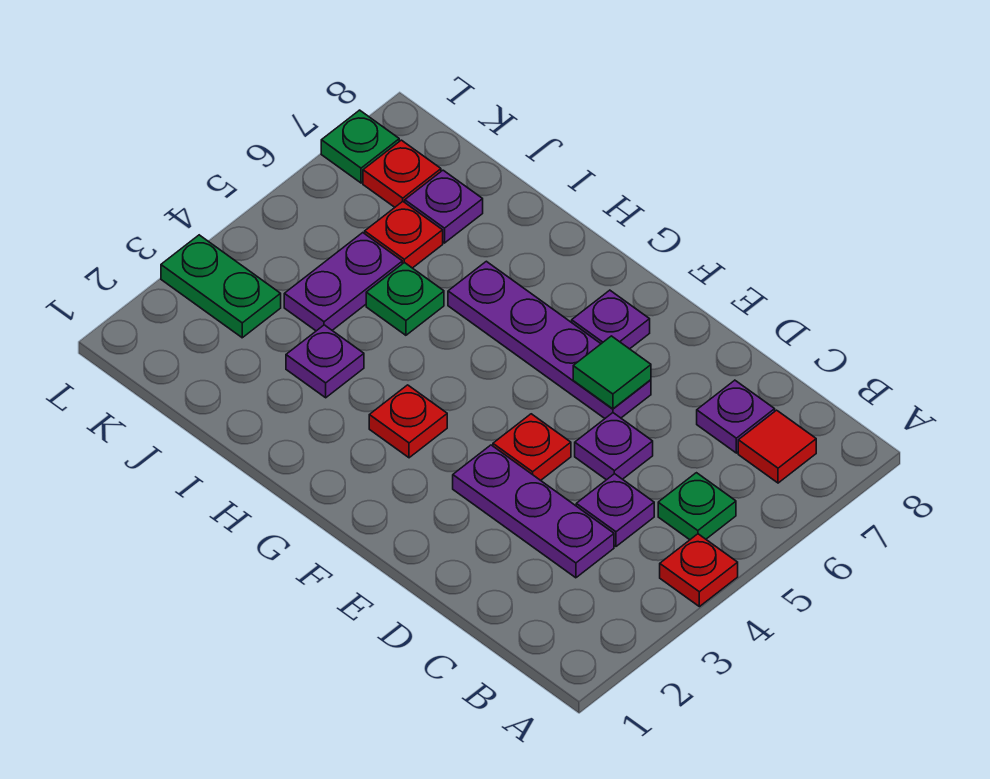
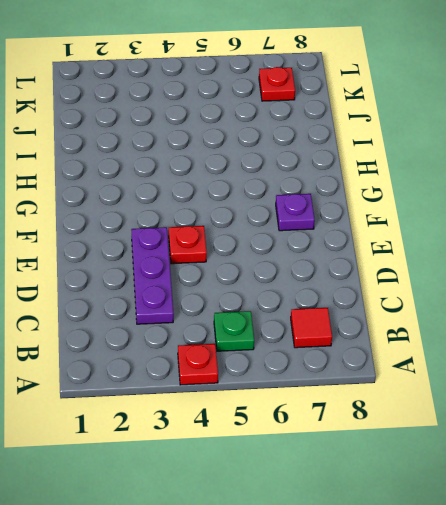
none -> purple plate C4 level 1
none -> purple plate C7 level 1
none -> purple plate D5 level 1

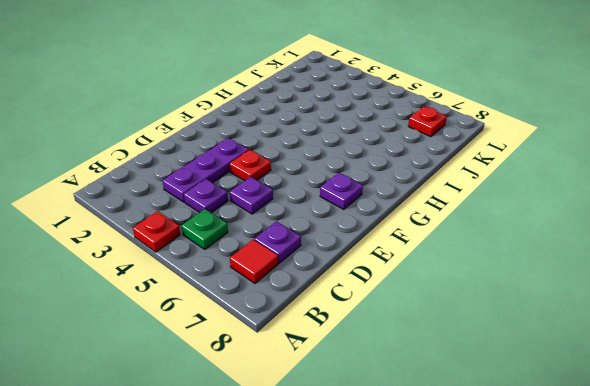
none -> purple plate E6:H6 level 1
none -> red plate G3 level 1
none -> purple plate I3 level 1

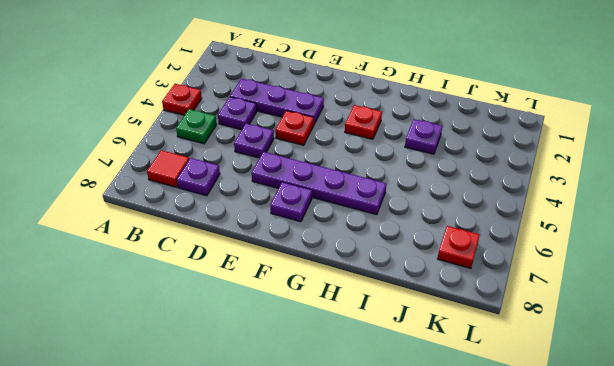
none -> green plate I5 level 1
none -> purple plate J4:J5 level 1
none -> red plate J6 level 1

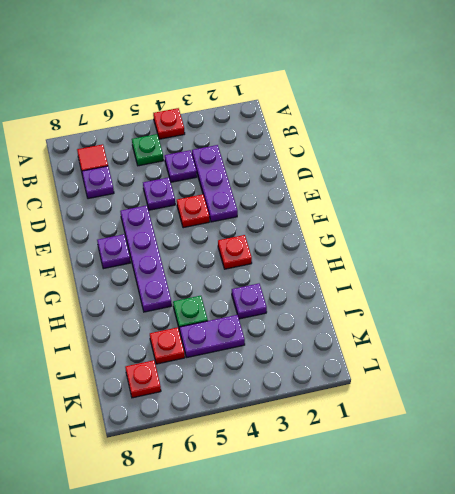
none -> purple plate J7 level 1
none -> green plate K3:L3 level 1
none -> green plate L7 level 1

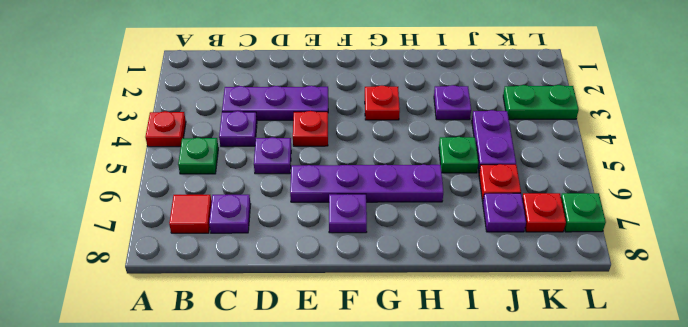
none -> green tile E6 level 2

